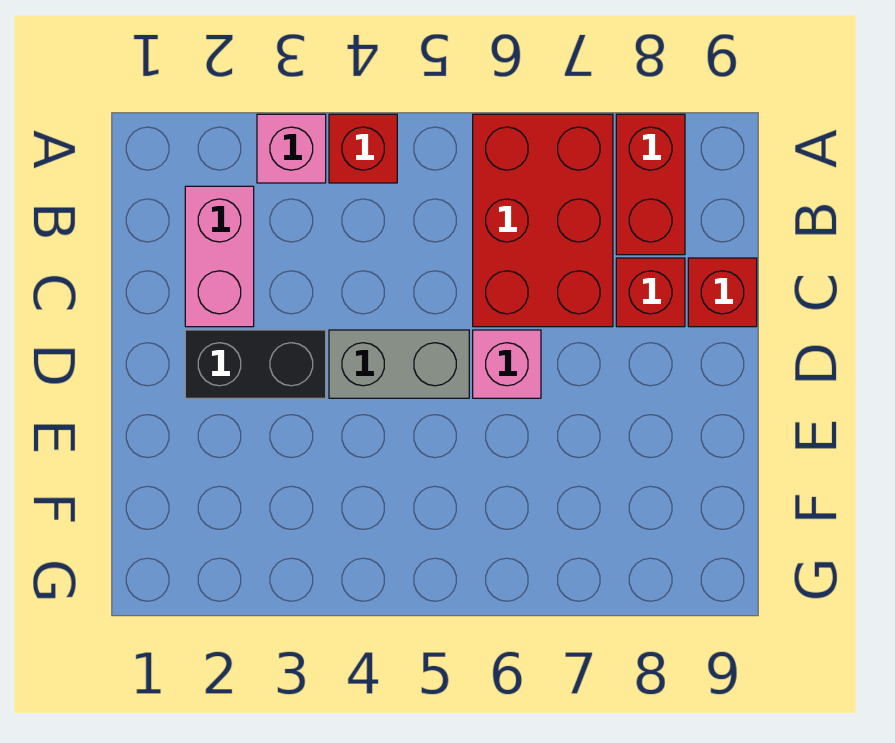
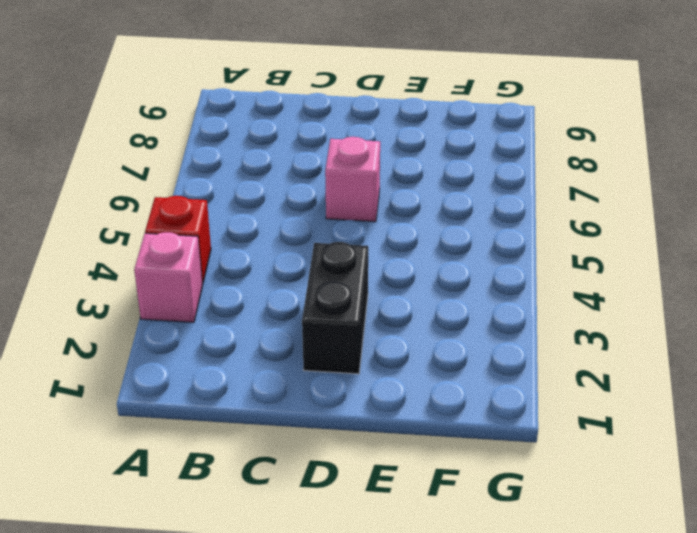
none -> red brick A6:C7 level 1
none -> red brick A8:B8 level 1

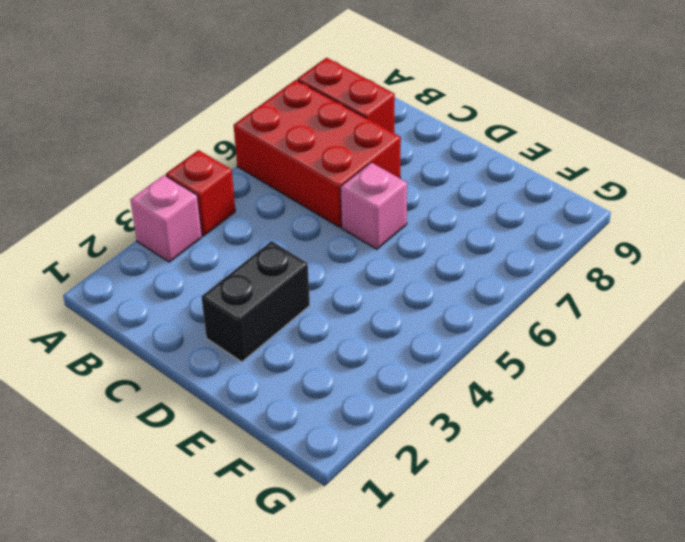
none -> pink brick B2:C2 level 1
none -> red brick C8 level 1

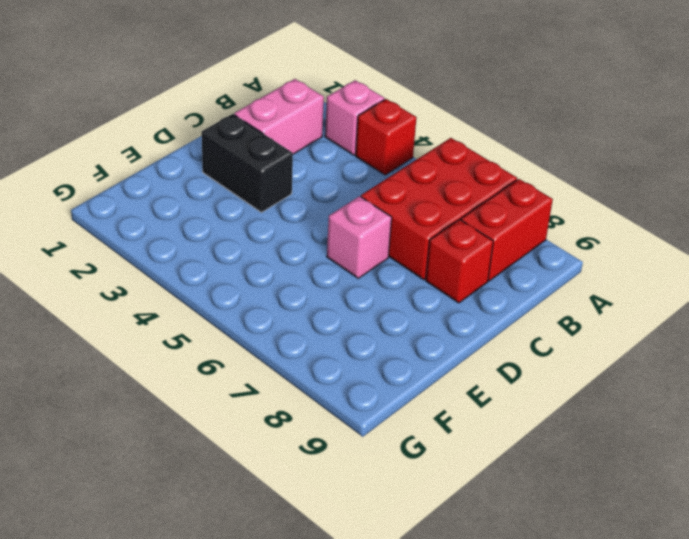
none -> red brick C9 level 1
none -> grey brick D4:D5 level 1

